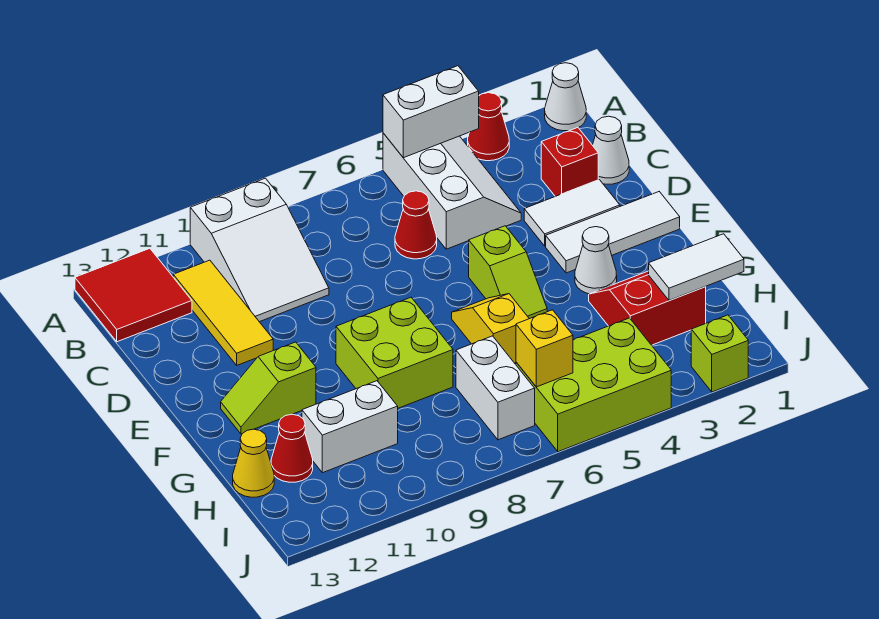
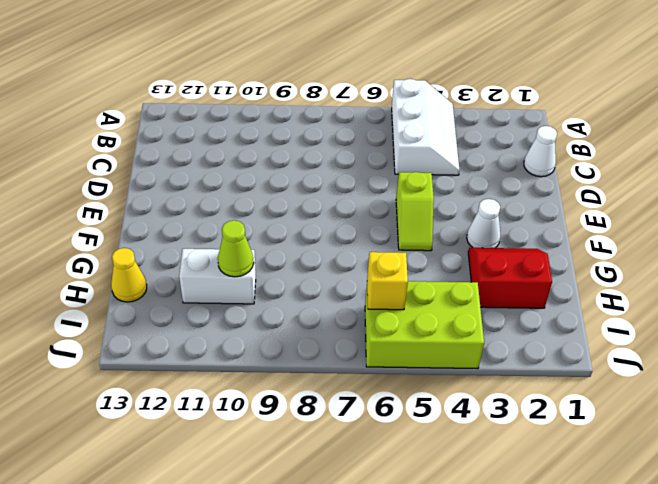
lime cone H10 level 2 -> none
none -> white cone A1 level 1
none -> red cone A3 level 1
none -> white slope A9:C10 level 1 top A

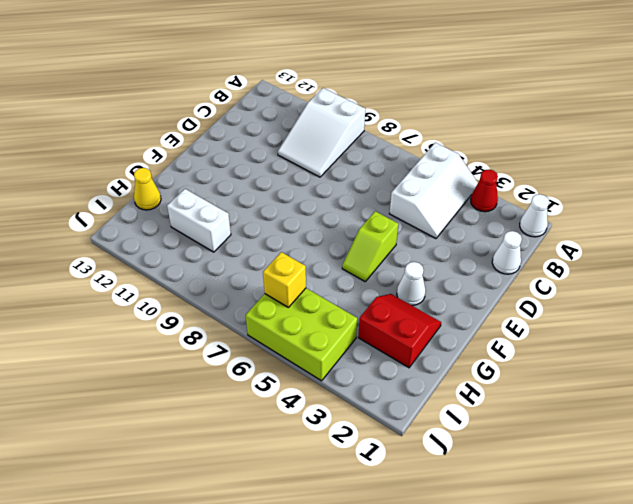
none -> red tile A12:B13 level 1
none -> yellow tile B11:D11 level 1
none -> red brick C2 level 1

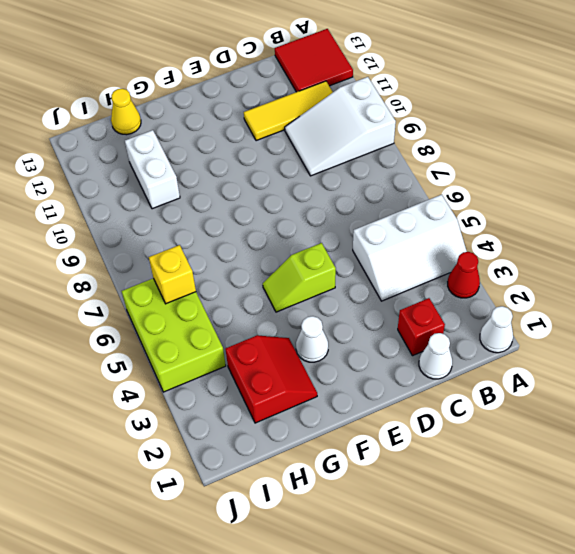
none -> red cone C6 level 1
none -> white tile D2:D3 level 1
none -> white tile E1:E3 level 1

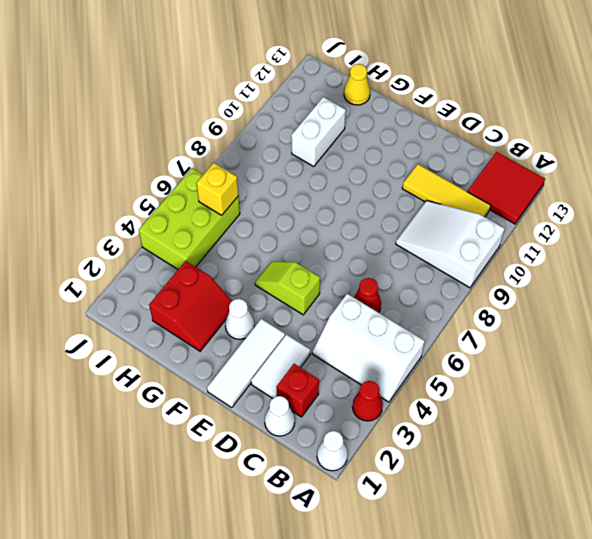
none -> yellow slope F6:G6 level 1 top G
none -> lime brick F8:G9 level 1
none -> lime slope F11:F12 level 1 top 11

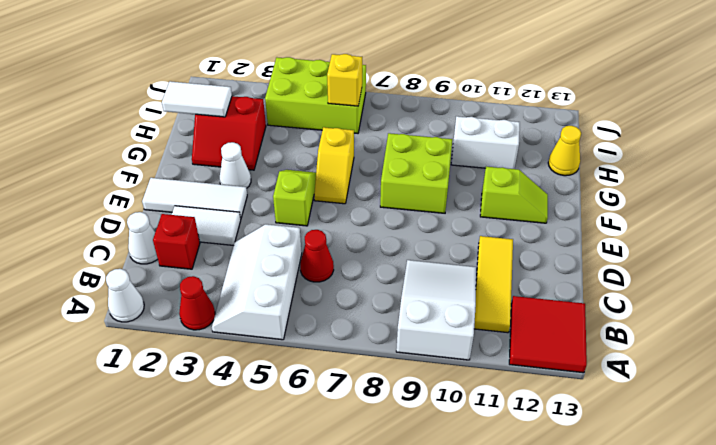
none -> white brick H7:I7 level 1
none -> red cone H12 level 1
none -> lime brick J2 level 1

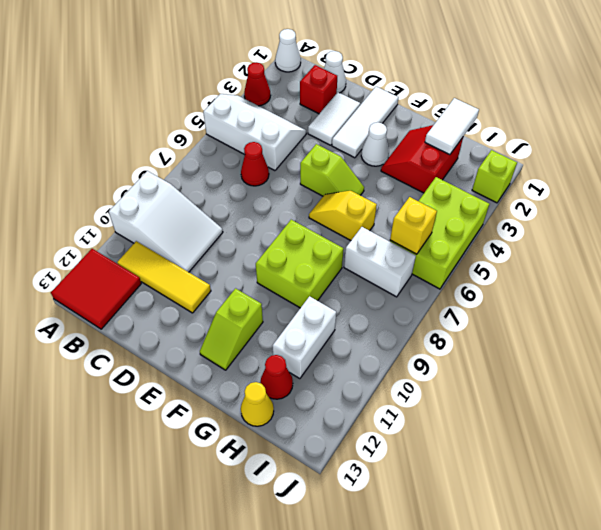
none -> white brick A4:A5 level 2

